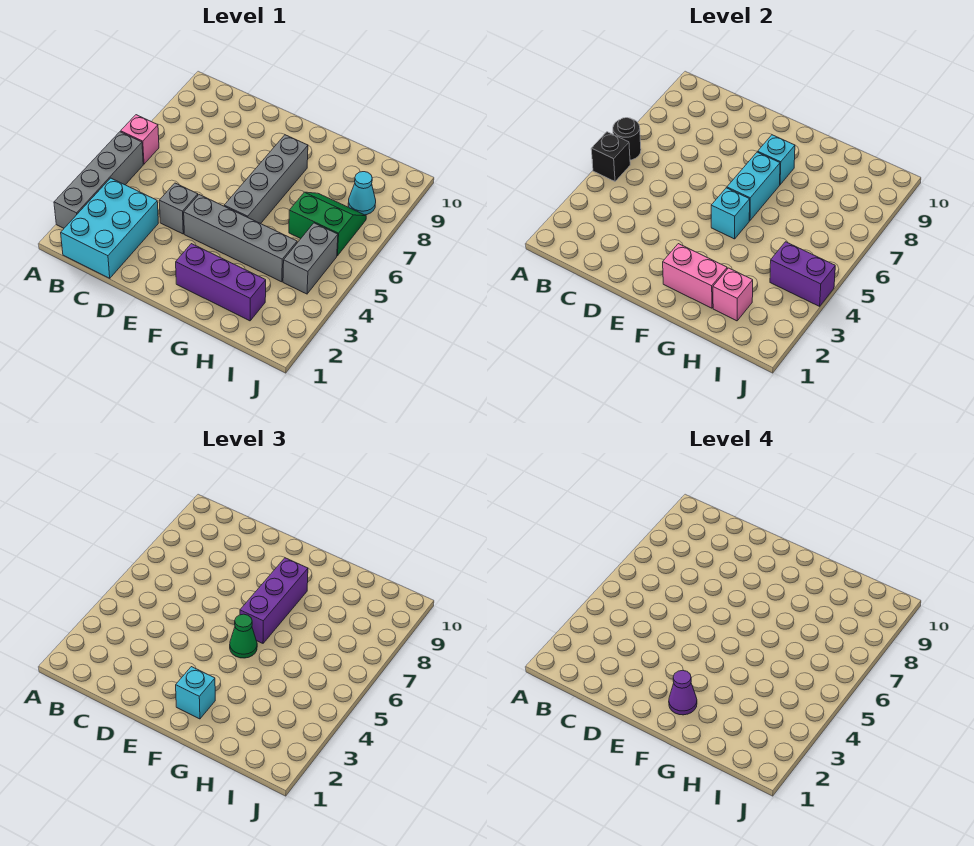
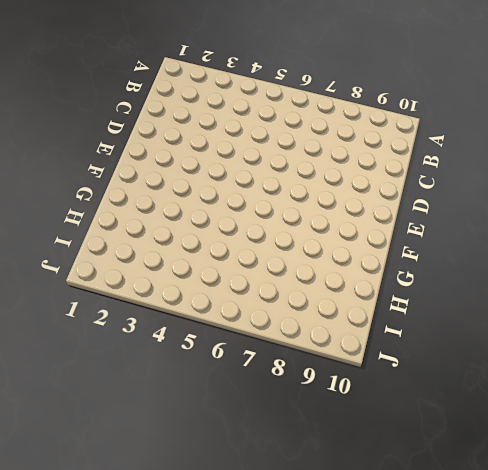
none -> grey brick A2:A5 level 1
none -> pink brick A6 level 1
none -> cyan brick B1:C3 level 1

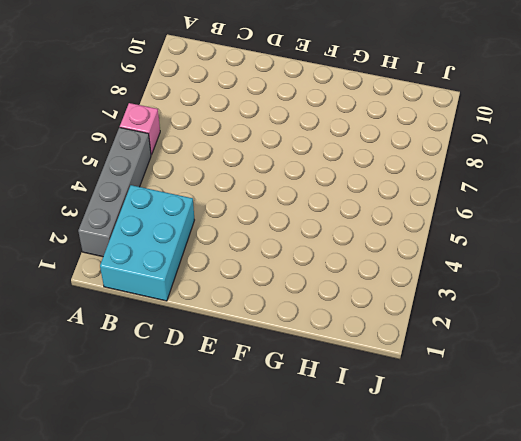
none -> grey brick D4 level 1
none -> grey brick E4:H4 level 1
none -> purple brick F2:H2 level 1

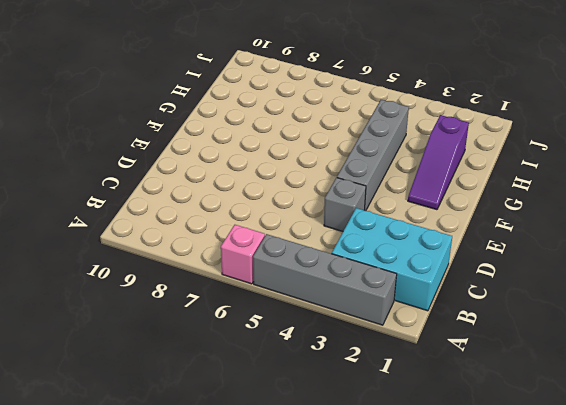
purple slope F2:H2 level 1 top H -> purple brick F2:H2 level 1
none -> grey brick F5:F8 level 1
none -> green slope H6:I7 level 1 top 6
none -> grey brick I4:I5 level 1

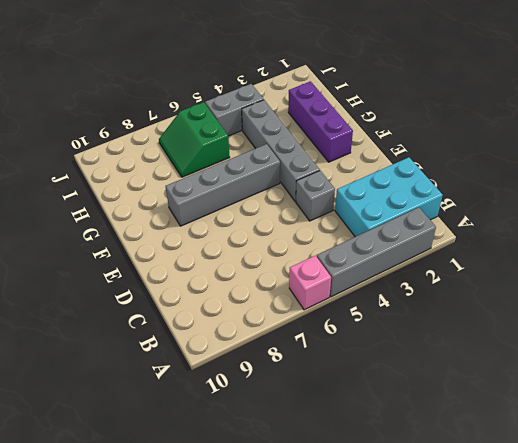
none -> cyan cone I8 level 1
none -> black brick A5 level 2
none -> black round brick A6 level 2

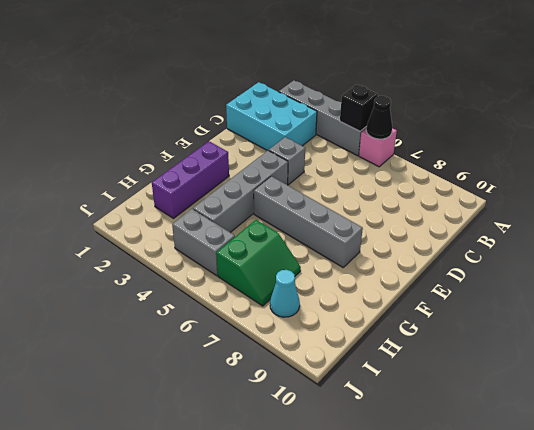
black cone A6 level 2 -> black round brick A6 level 2
none -> pink brick F2:G2 level 2
none -> cyan brick F5 level 2
none -> cyan brick F6:F7 level 2

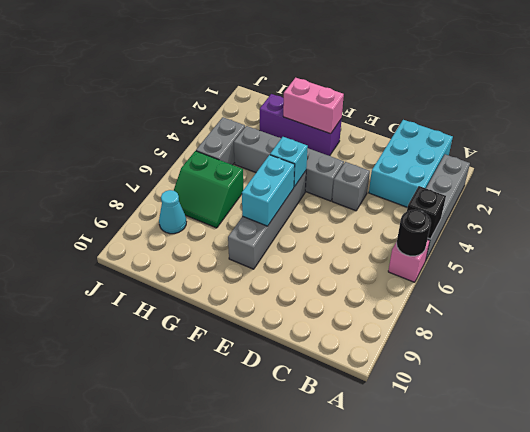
none -> cyan brick F8 level 2
none -> pink brick H2 level 2
none -> purple brick I4:J4 level 2

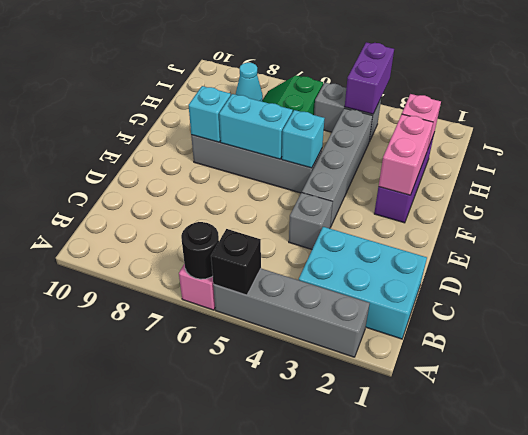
none -> cyan brick F2 level 3
none -> green cone F5 level 3
none -> purple brick F6:F8 level 3

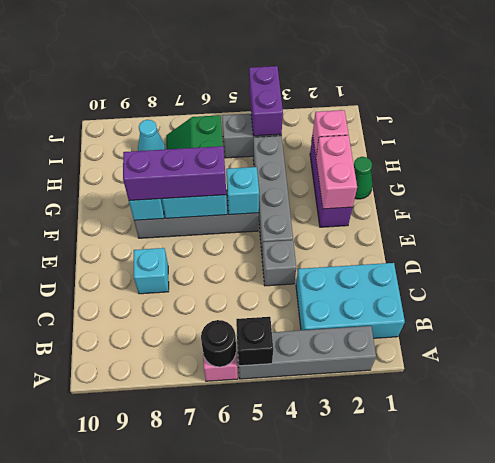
cyan brick D8 level 1 -> cyan brick F2 level 3
green cone G1 level 1 -> green cone F5 level 3
none -> purple cone F2 level 4

